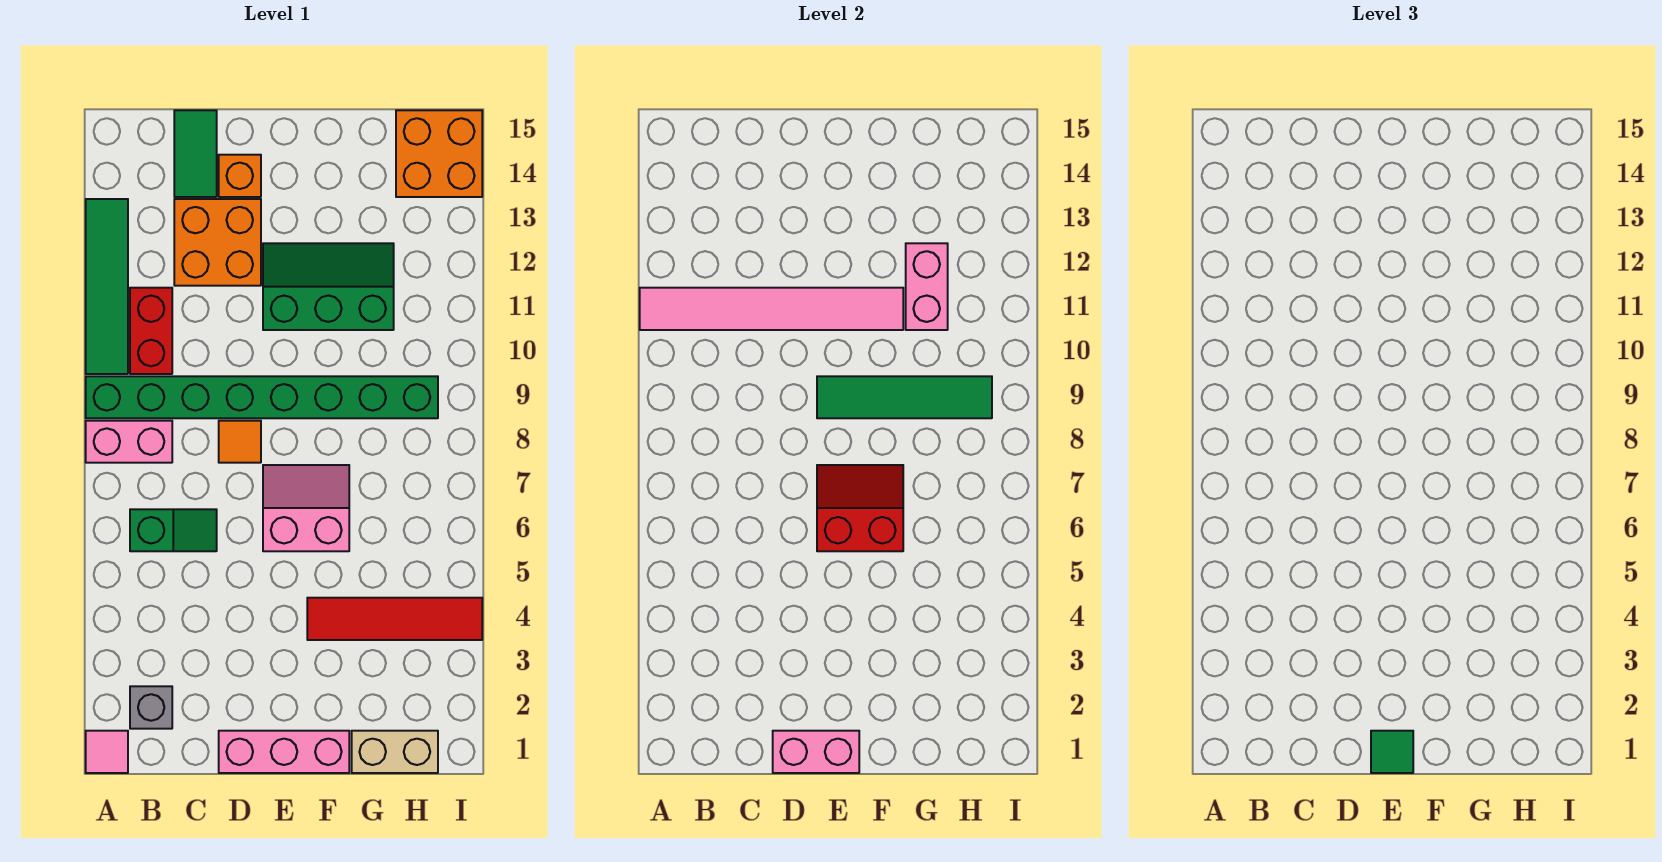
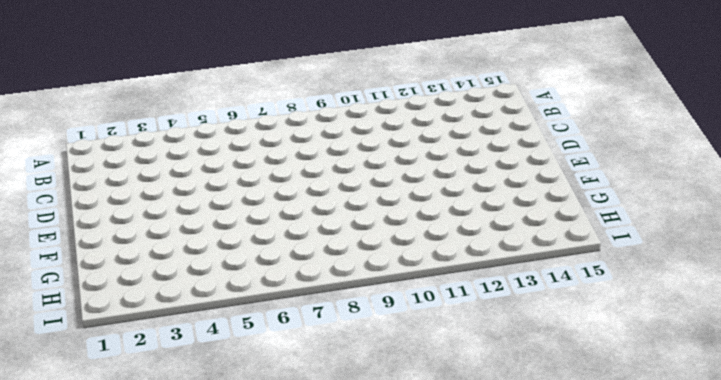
none -> pink tile A1 level 1
none -> pink brick A8:B8 level 1
none -> green brick A9:H9 level 1

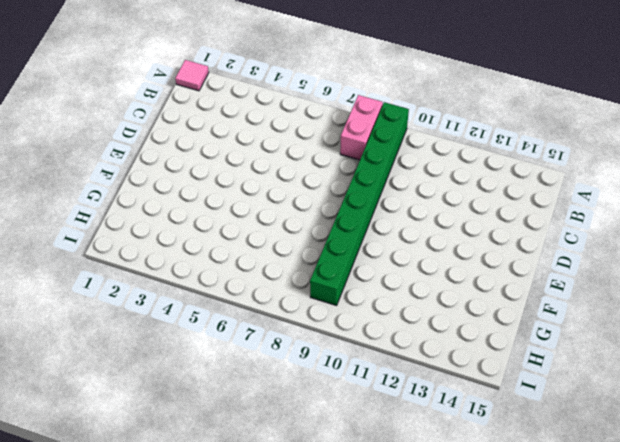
none -> green tile A10:A13 level 1
none -> grey brick B2 level 1
none -> green slope B6:C6 level 1 top B

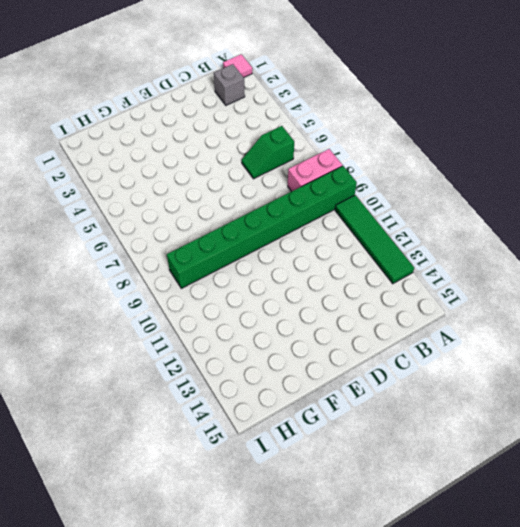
none -> red brick B10:B11 level 1
none -> orange brick C12:D13 level 1
none -> green tile C14:C15 level 1

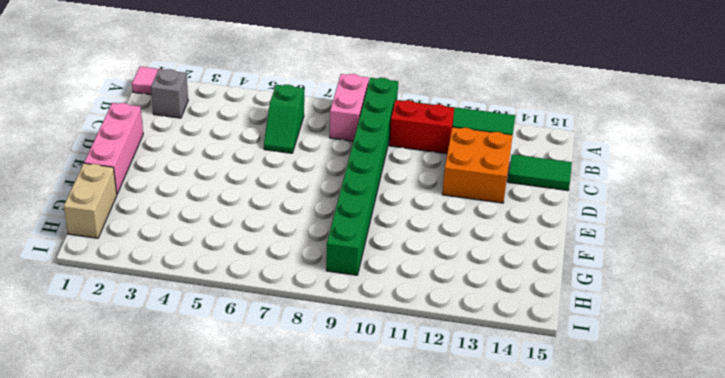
none -> orange tile D8 level 1
none -> orange brick D14 level 1
none -> pink slope E6:F7 level 1 top 6

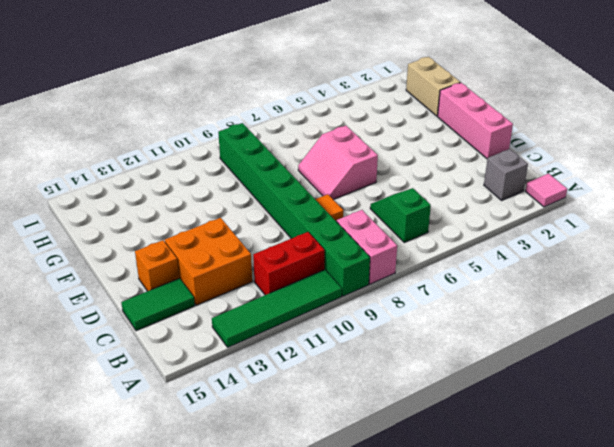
none -> green slope E11:G12 level 1 top 11
none -> red tile F4:I4 level 1
none -> orange brick H14:I15 level 1

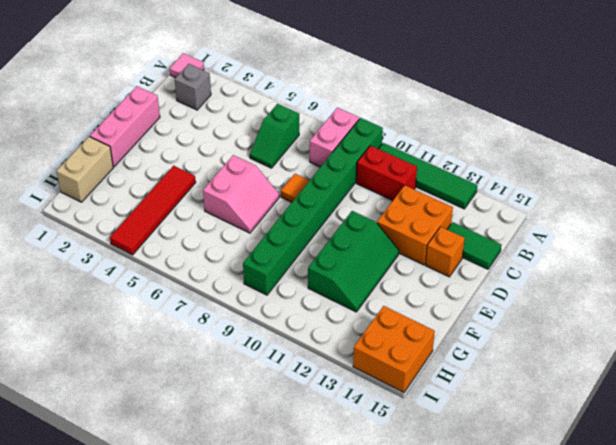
none -> pink tile A11:F11 level 2
none -> pink brick D1:E1 level 2
none -> red slope E6:F7 level 2 top 6

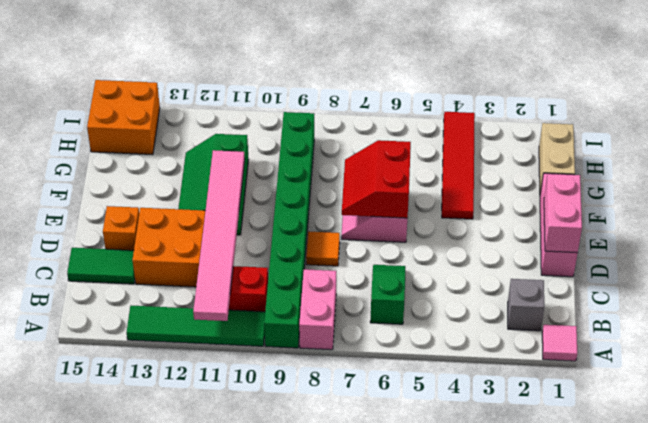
none -> green tile E9:H9 level 2
none -> pink brick G11:G12 level 2
none -> green tile E1 level 3

